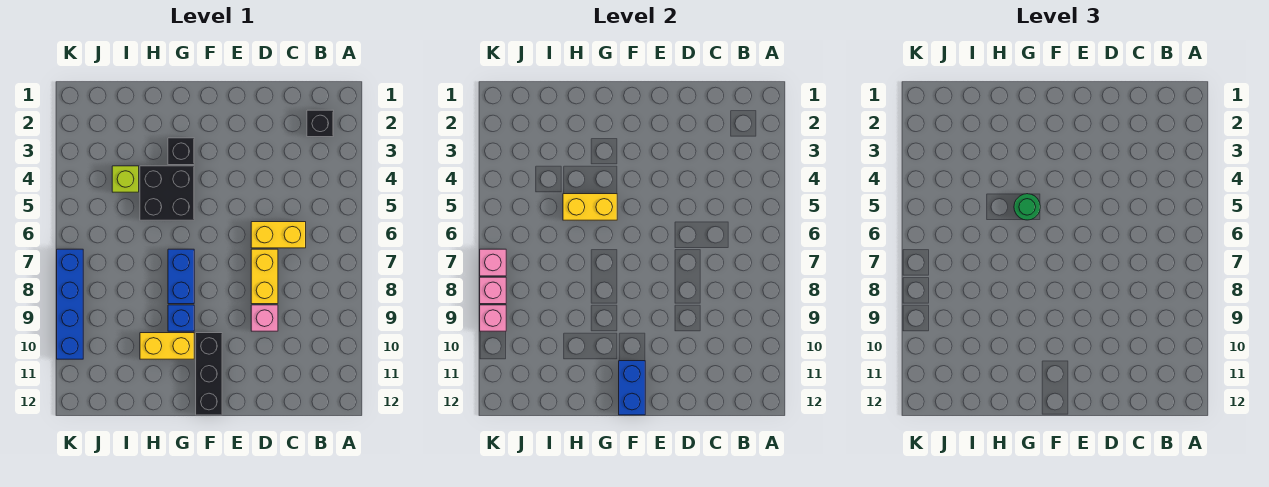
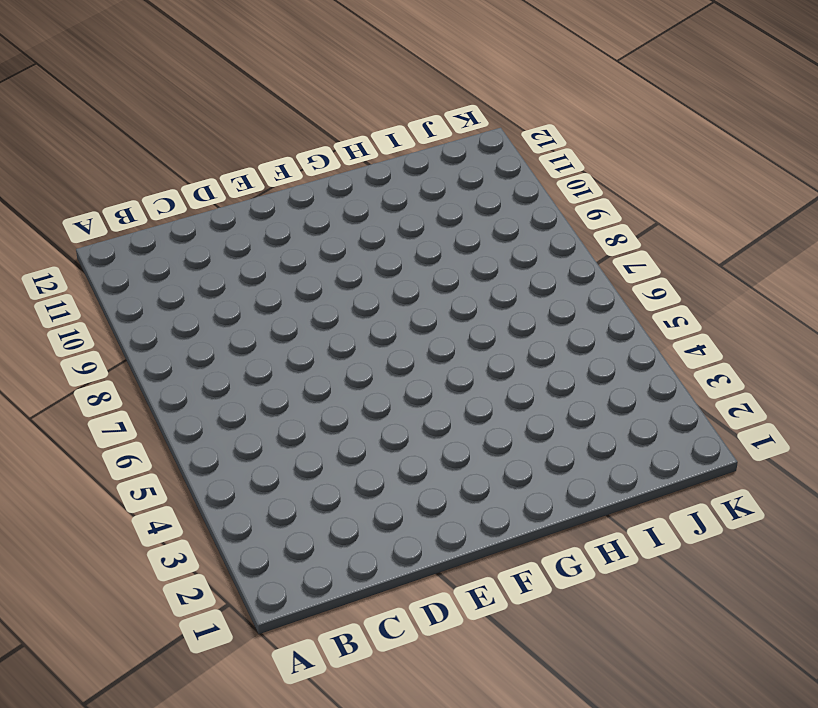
none -> black brick B2 level 1
none -> yellow brick C6:D6 level 1
none -> yellow brick D7:D8 level 1

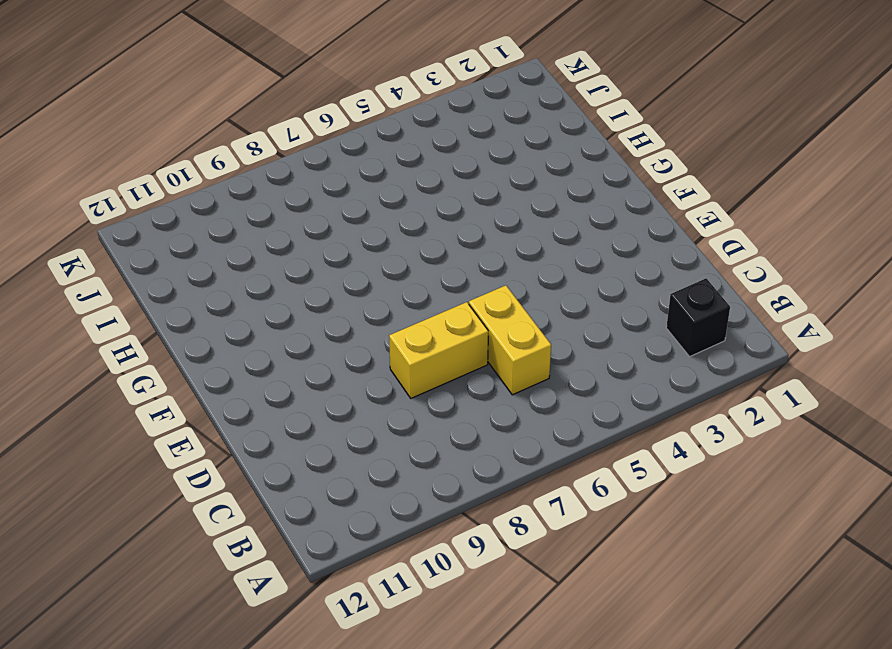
none -> pink brick D9 level 1
none -> black brick F10:F12 level 1
none -> black brick G3 level 1

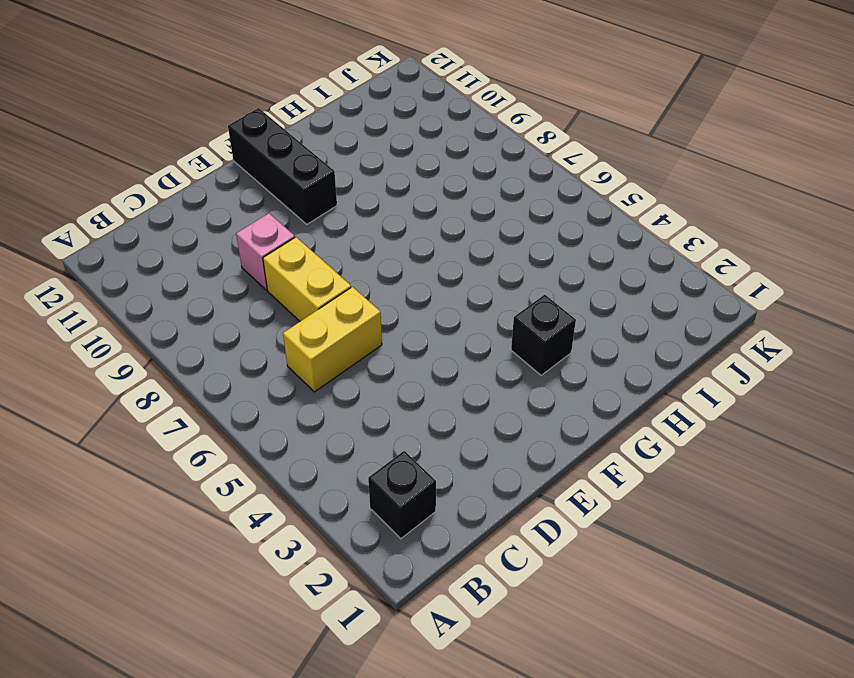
none -> black brick G4:H5 level 1
none -> blue brick G7:G8 level 1
none -> blue brick G9 level 1

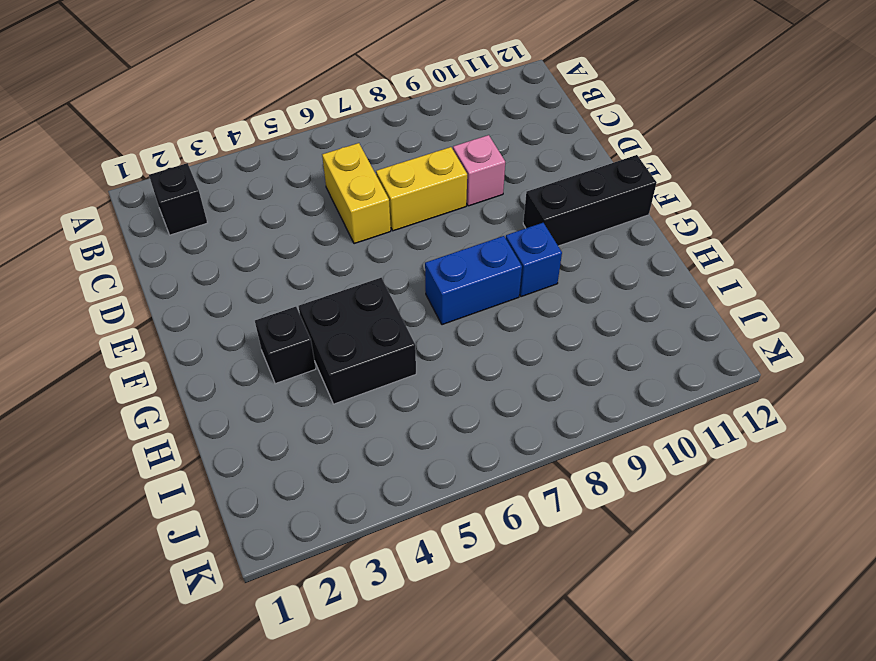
none -> yellow brick G10:H10 level 1
none -> lime brick I4 level 1
none -> blue brick K7:K10 level 1

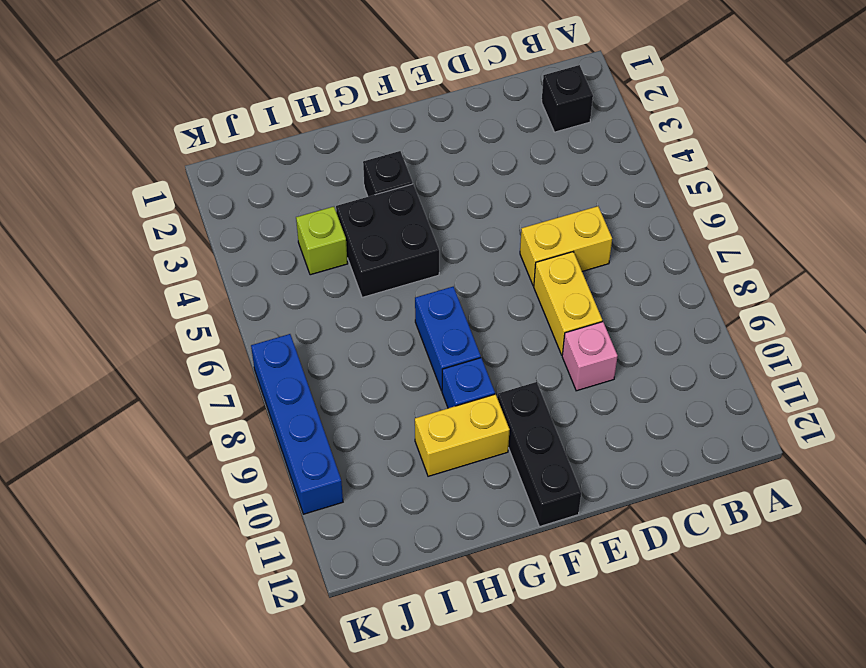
none -> blue brick F11:F12 level 2
none -> yellow brick G5:H5 level 2
none -> pink brick K7 level 2

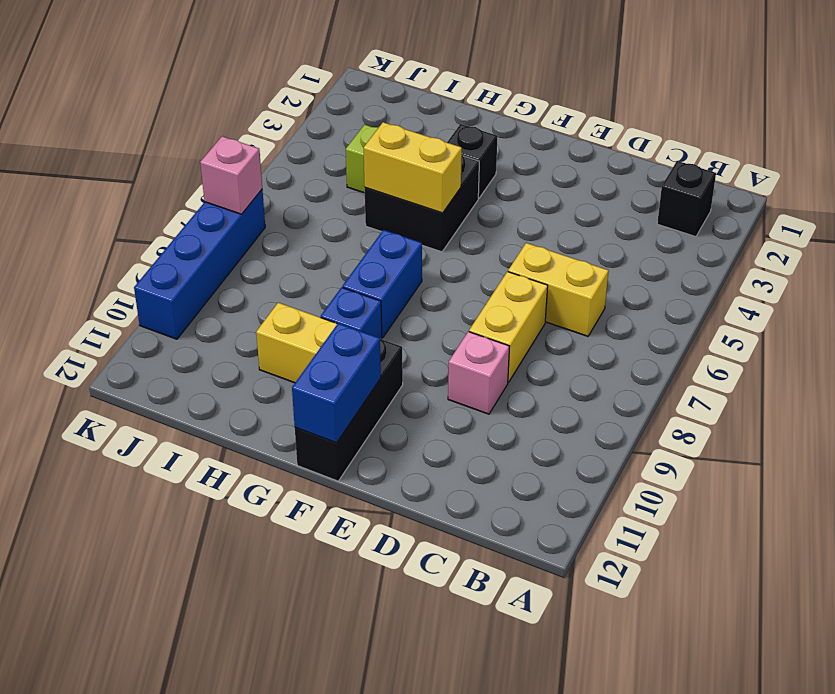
none -> pink brick K8 level 2
none -> pink brick K9 level 2
none -> green round brick G5 level 3

